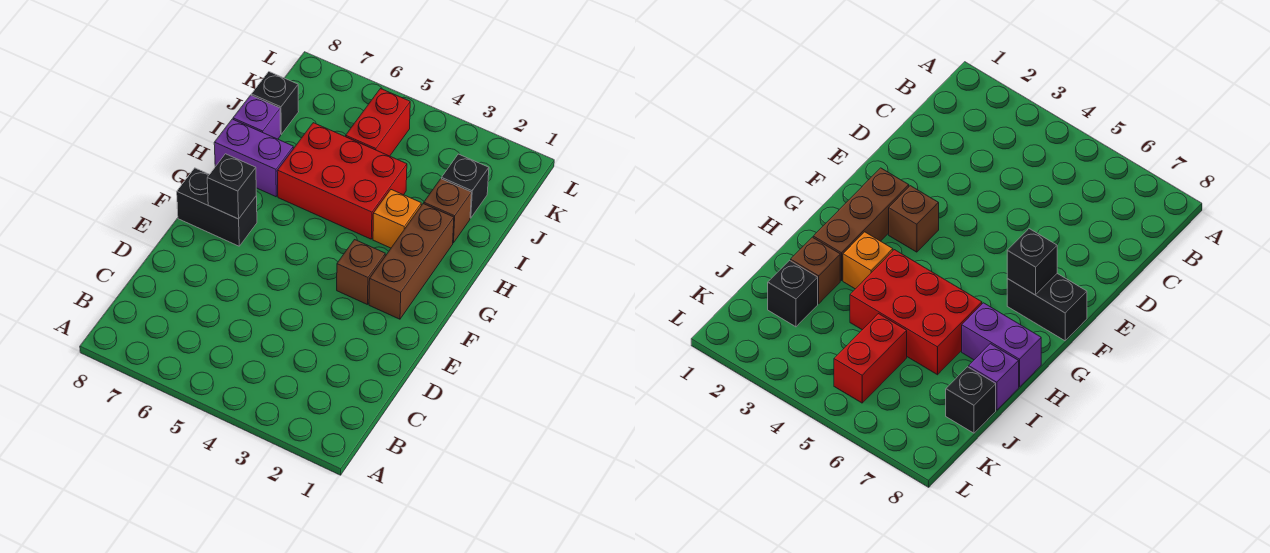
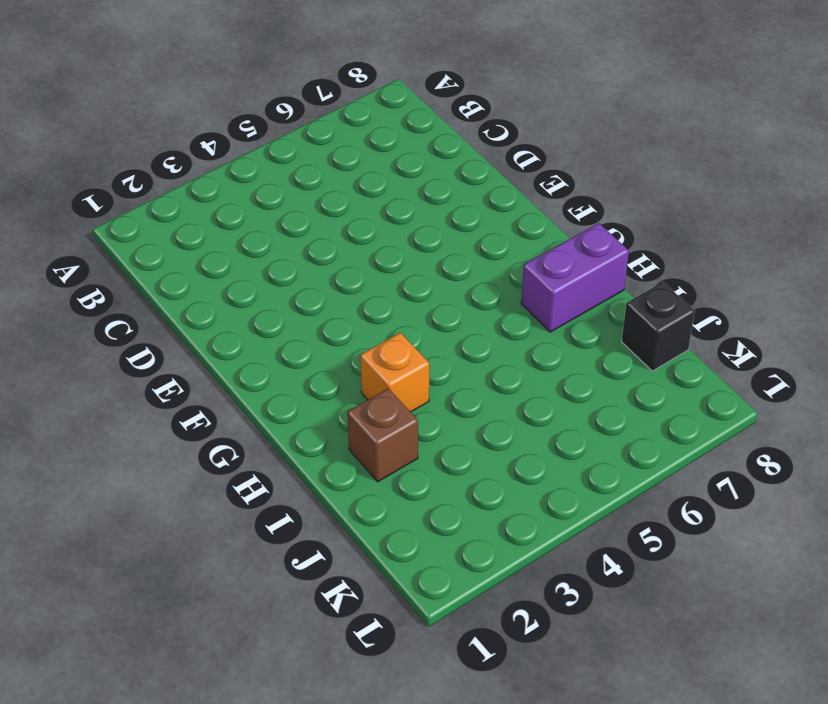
none -> brown brick F2:H2 level 1
none -> brown brick F3 level 1
none -> black brick F7:F8 level 1

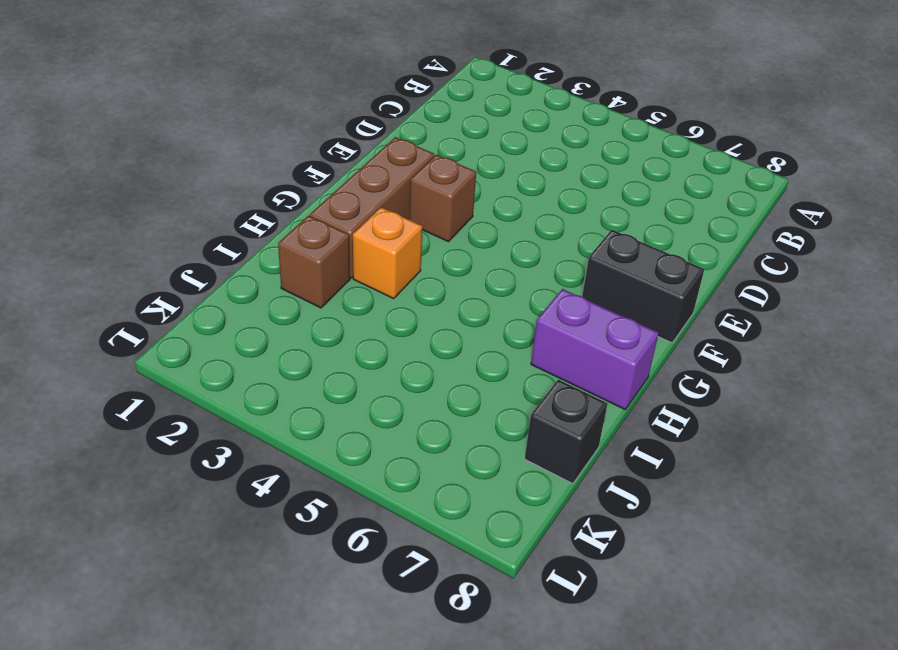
none -> red brick H4:I6 level 1
none -> purple brick I8 level 1
none -> black brick J2 level 1

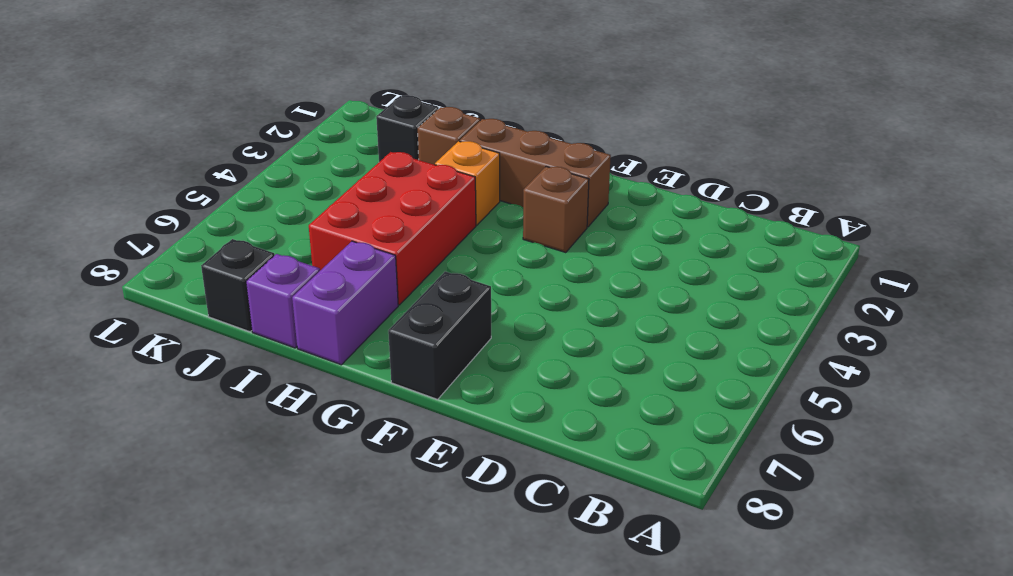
none -> red brick J5:K5 level 1
none -> black brick F7 level 2

